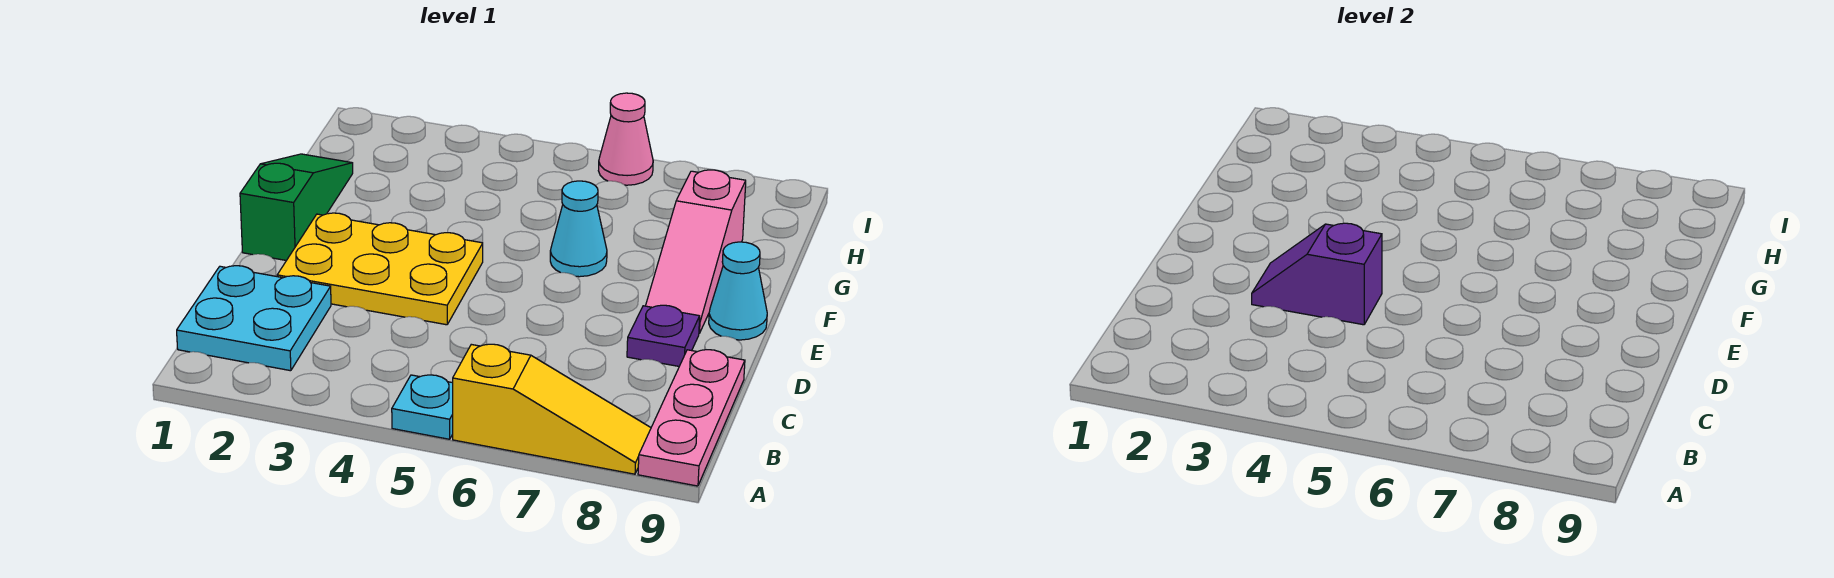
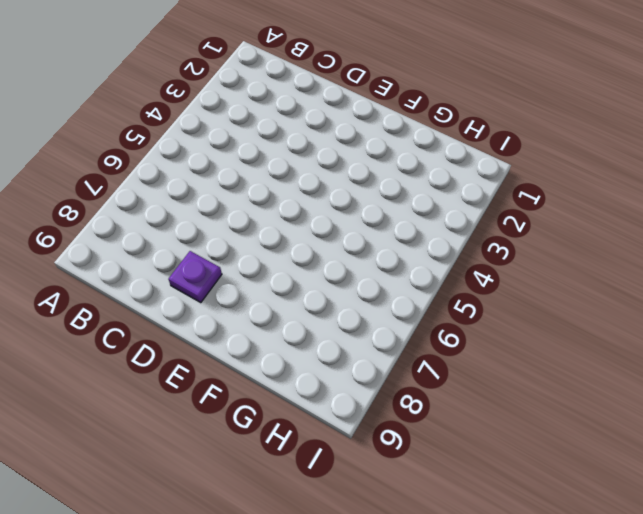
none -> cyan plate A5 level 1
none -> yellow slope A6:A8 level 1 top 6
none -> pink plate A9:C9 level 1

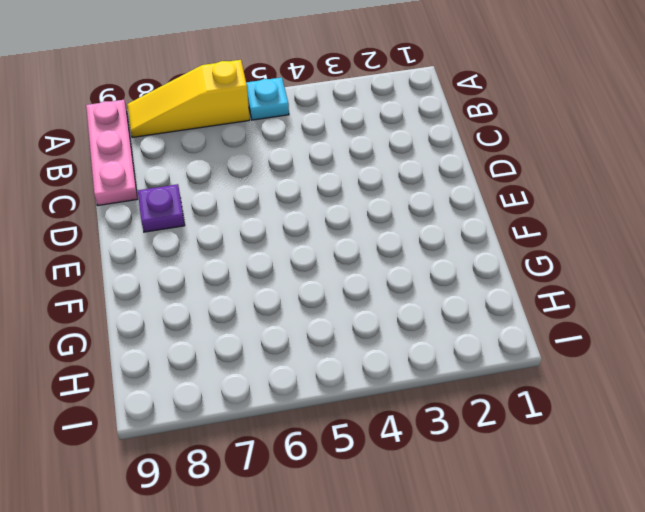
none -> cyan plate B1:C2 level 1
none -> yellow plate D2:E4 level 1
none -> green slope E1:G1 level 1 top E

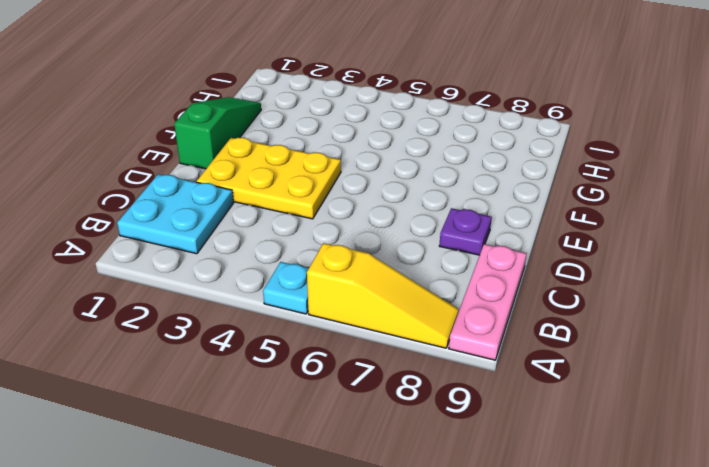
none -> pink slope E8:G8 level 1 top G
none -> cyan cone E9 level 1
none -> cyan cone F6 level 1

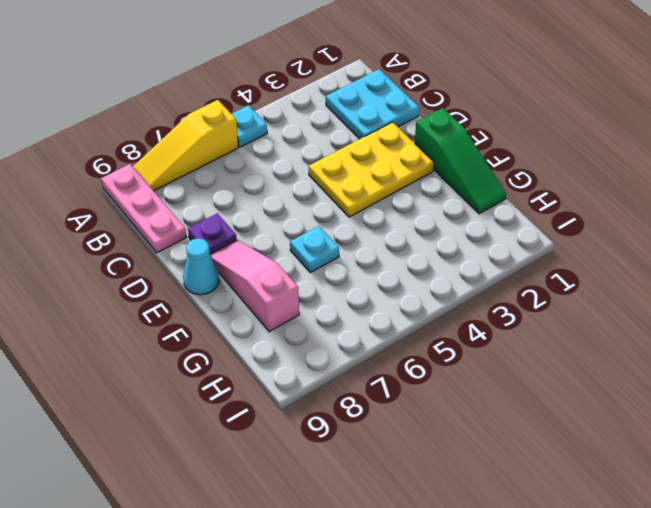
cyan plate F6 level 1 -> cyan cone F6 level 1
none -> pink cone I6 level 1
none -> purple slope D3:D4 level 2 top 4

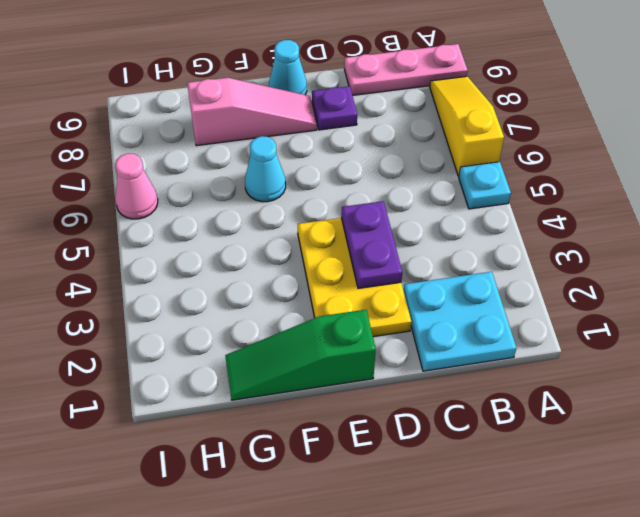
purple plate D3:D4 level 2 -> purple slope D3:D4 level 2 top 4

